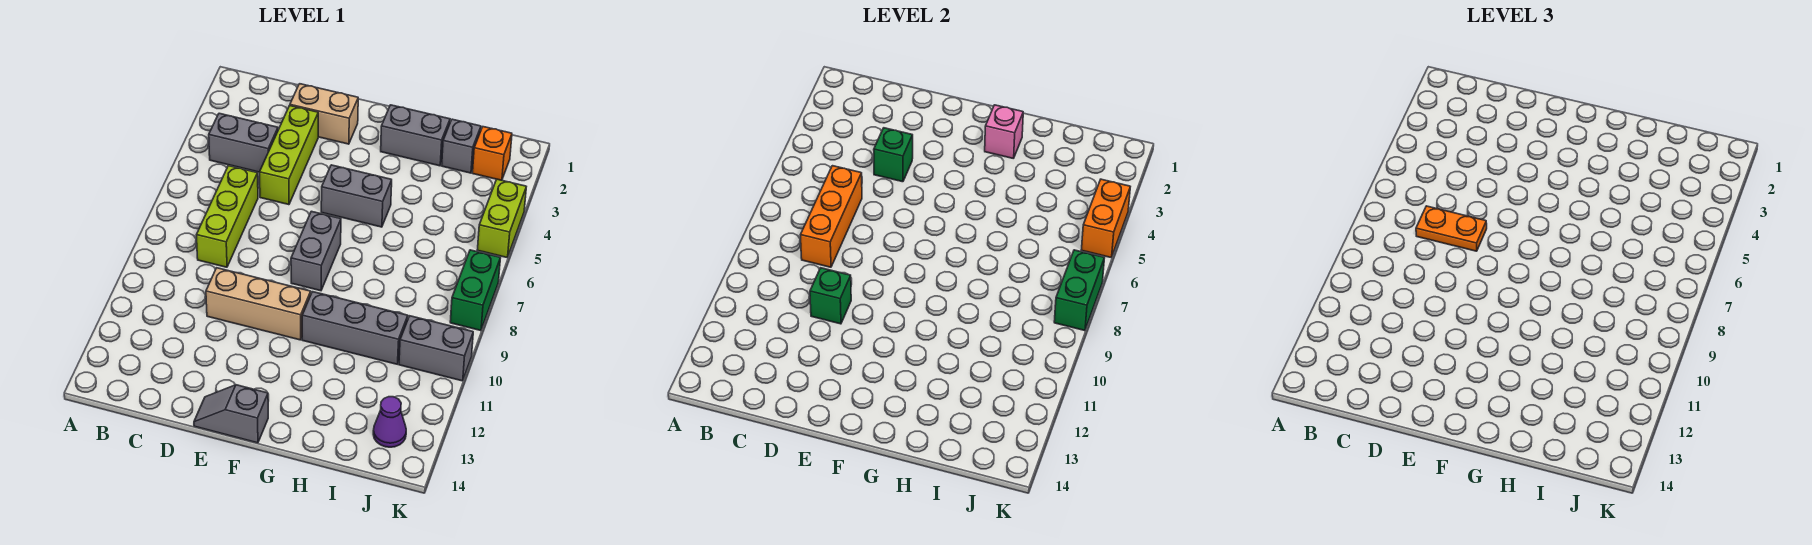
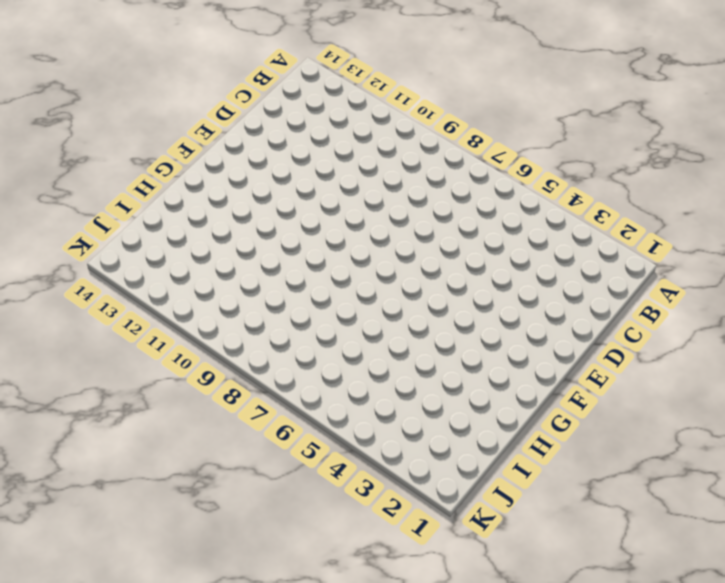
none -> grey brick B4:C4 level 1
none -> lime brick C6:C8 level 1
none -> tan brick D2:E2 level 1

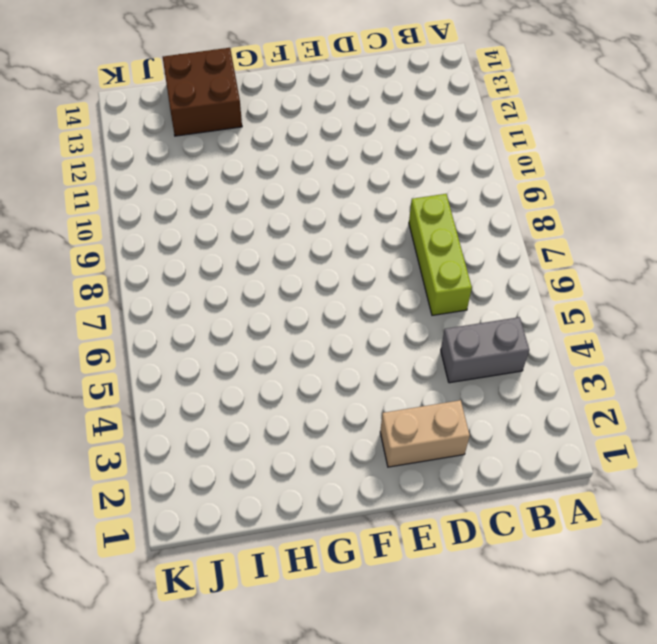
brown brick H13:I14 level 1 -> none
none -> lime brick D3:D5 level 1
none -> tan brick D10:F10 level 1
none -> grey slope E14:F14 level 1 top F

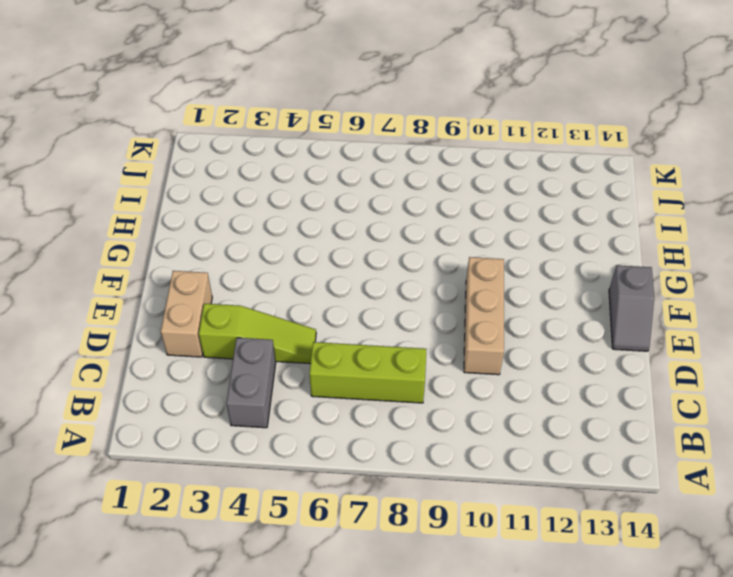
lime slope D3:D5 level 1 top 3 -> lime brick D3:D5 level 1
none -> grey brick F5:G5 level 1
none -> grey brick F7:F8 level 1
none -> grey brick G2:H2 level 1

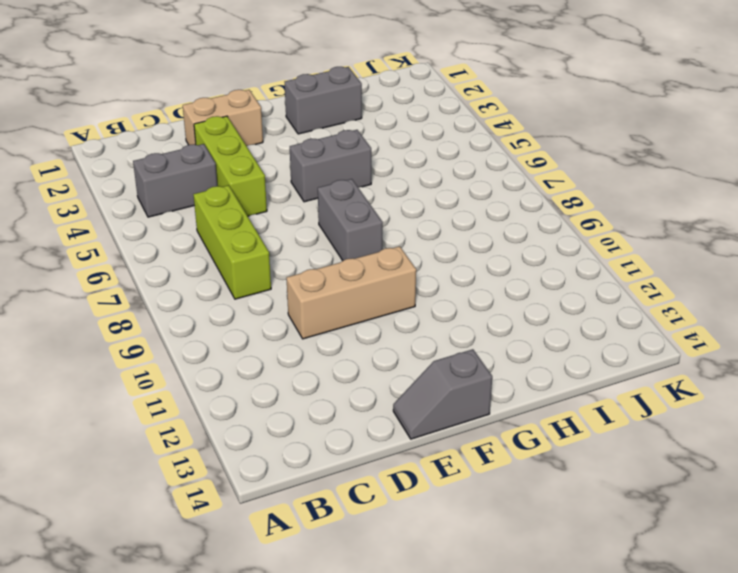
none -> grey brick G10:I10 level 1
none -> grey brick I2 level 1
none -> orange brick J2 level 1

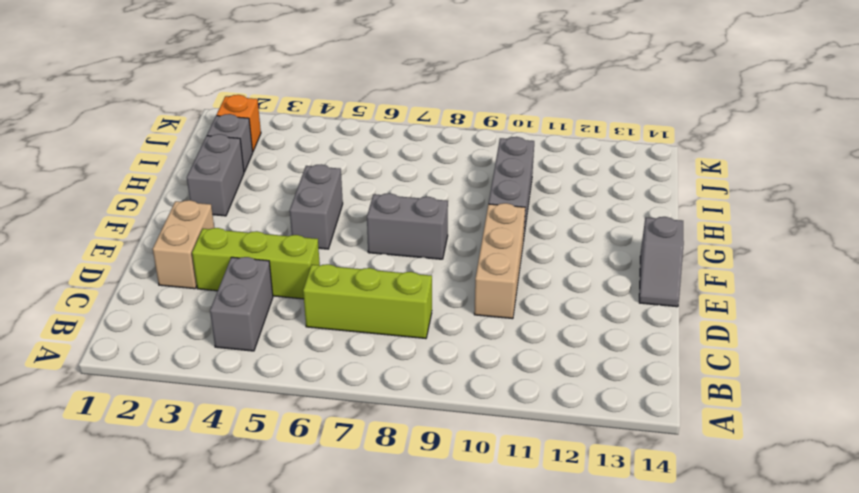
none -> grey brick J10:K10 level 1
none -> purple cone J13 level 1
none -> lime brick K4:K5 level 1

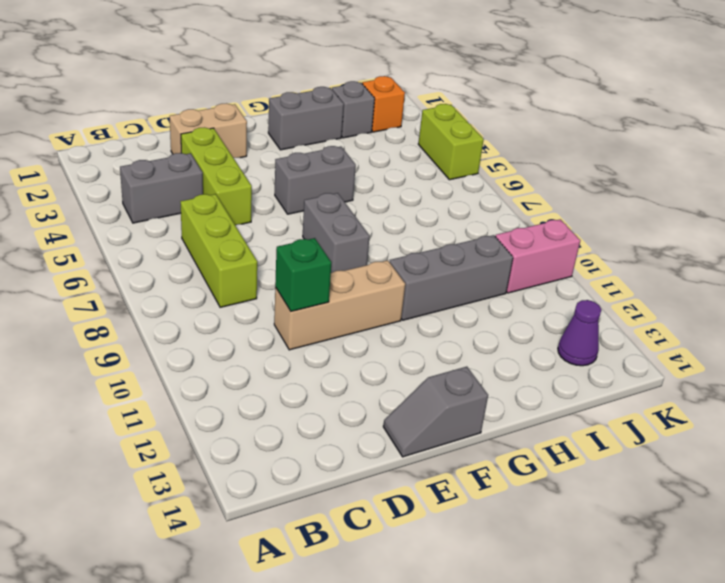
pink brick J10:K10 level 1 -> grey brick J10:K10 level 1
none -> green brick K7:K8 level 1
none -> orange brick C6:C8 level 2
none -> green brick D4 level 2

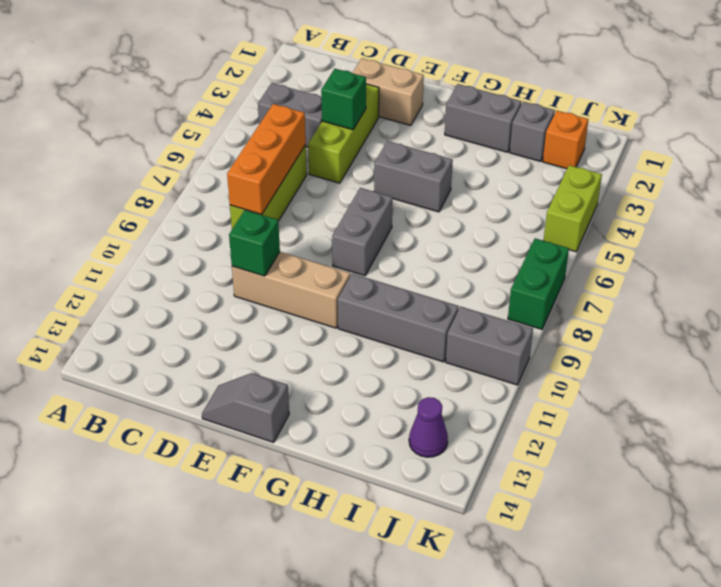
none -> pink brick G2 level 2
none -> orange brick K4:K5 level 2
none -> green brick K7:K8 level 2

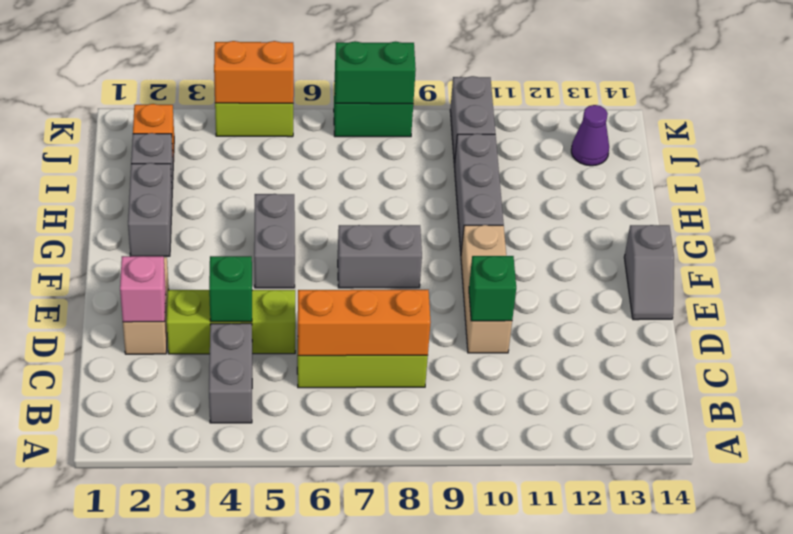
pink brick D2 level 2 -> pink brick G2 level 2
none -> orange plate C7:D7 level 3

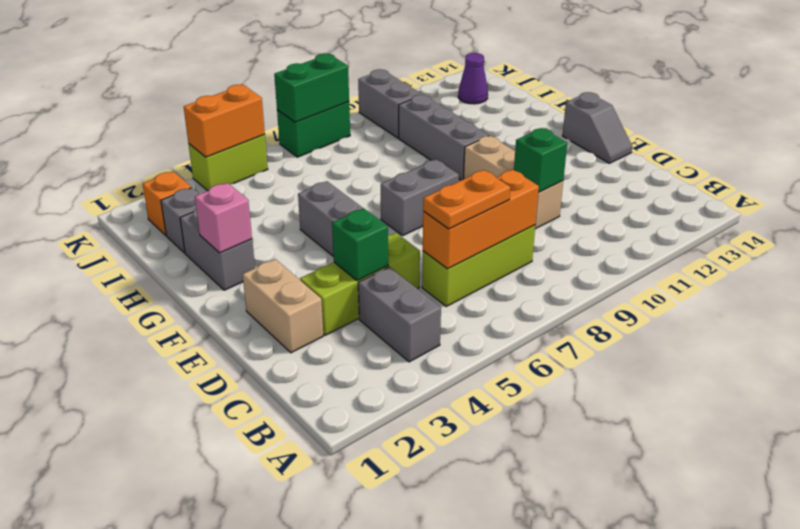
orange plate C6:C7 level 3 -> orange plate C7:D7 level 3

